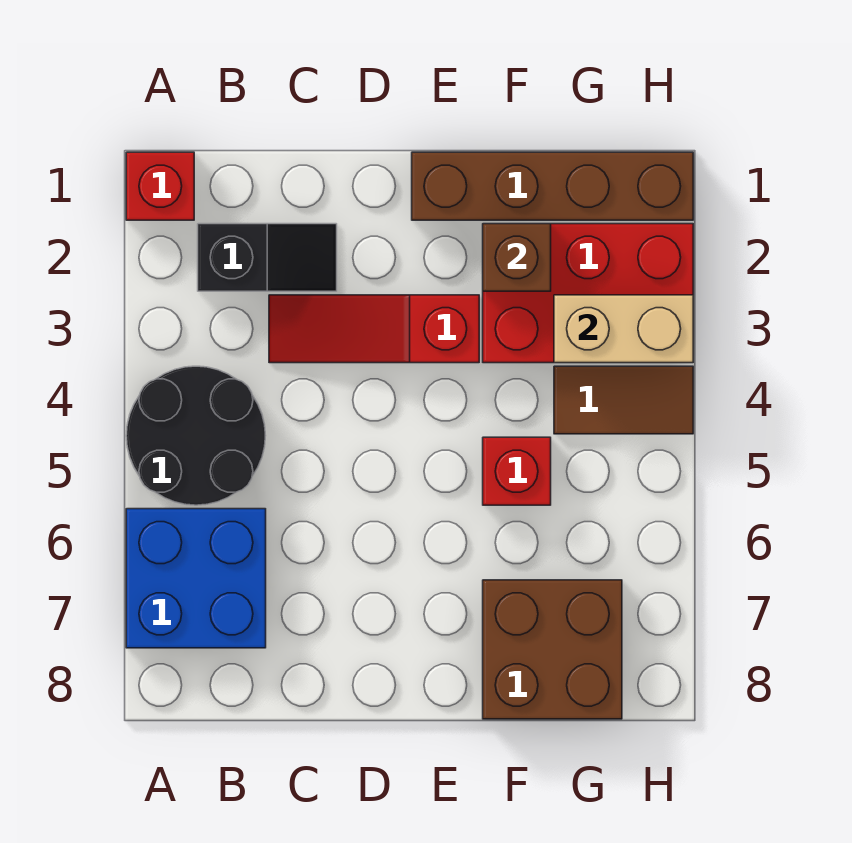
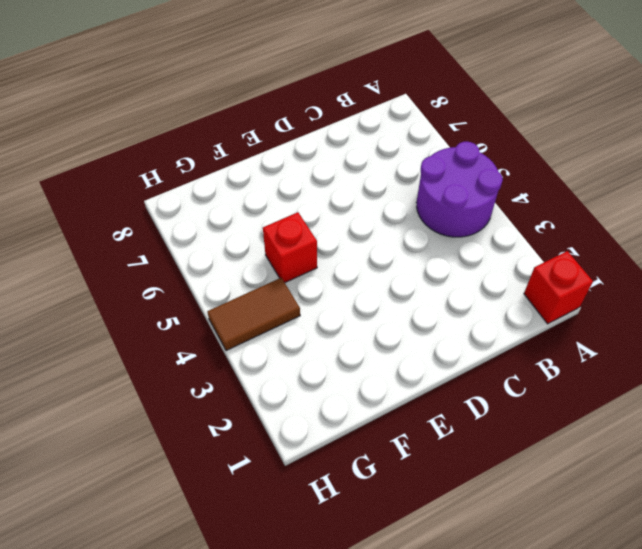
purple round brick A4:B5 level 1 -> black round brick A4:B5 level 1
none -> blue brick A6:B7 level 1
none -> black slope B2:C2 level 1 top B
none -> red slope C3:E3 level 1 top E

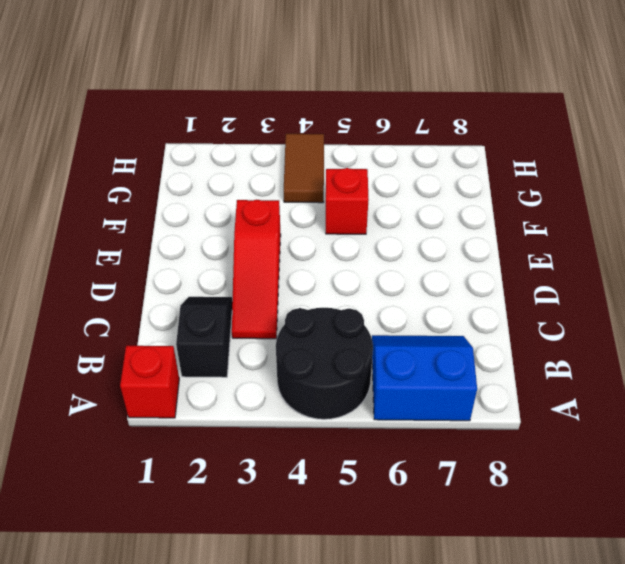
blue slope A6:B7 level 1 top A -> blue brick A6:B7 level 1
none -> brown brick E1:H1 level 1
none -> red brick F2:H3 level 1
none -> brown brick F7:G8 level 1

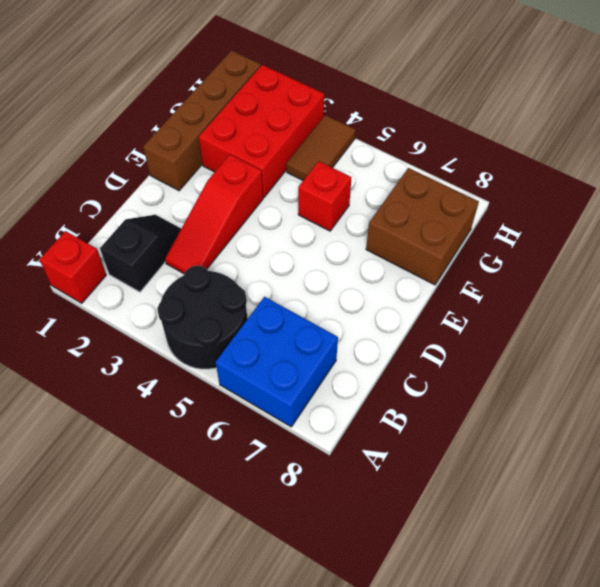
none -> brown brick F2 level 2
none -> tan brick G3:H3 level 2

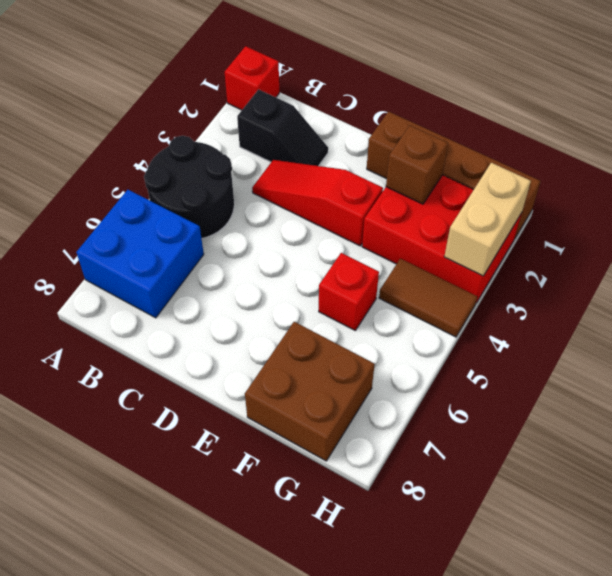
tan brick H2:H3 level 2 -> tan brick G3:H3 level 2

